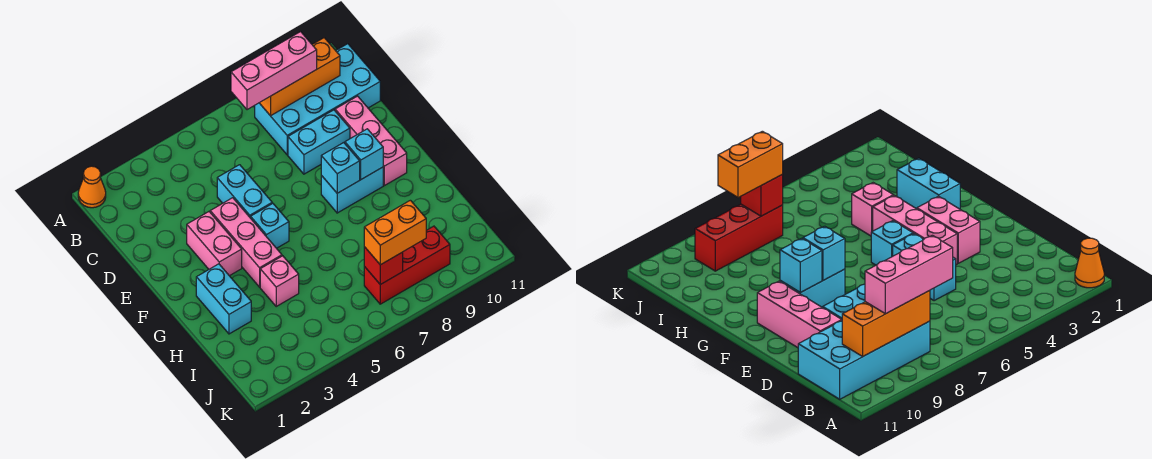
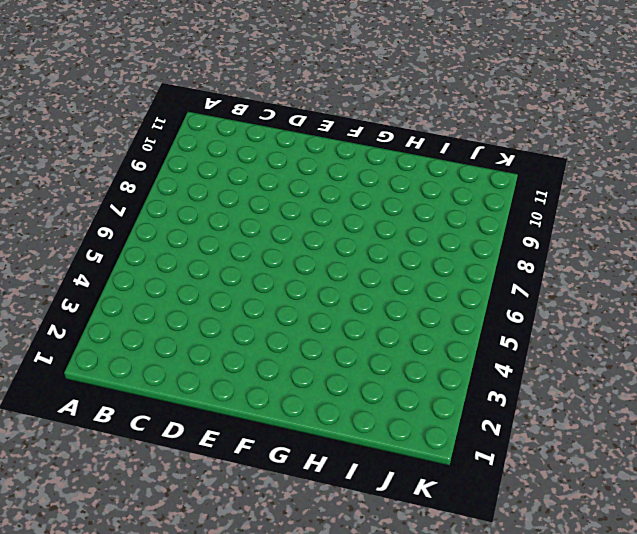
none -> orange cone A1 level 1
none -> cyan brick B8:C11 level 1
none -> cyan brick D5:E5 level 1

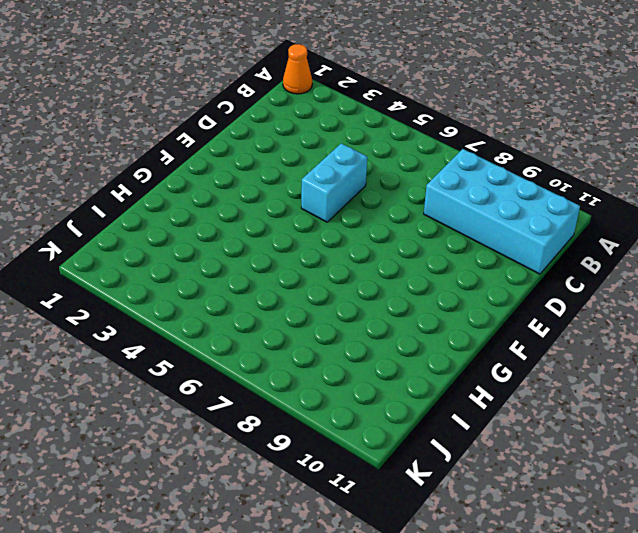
none -> cyan brick D8:D9 level 1
none -> pink brick D10:F10 level 1
none -> pink brick E3:F3 level 1

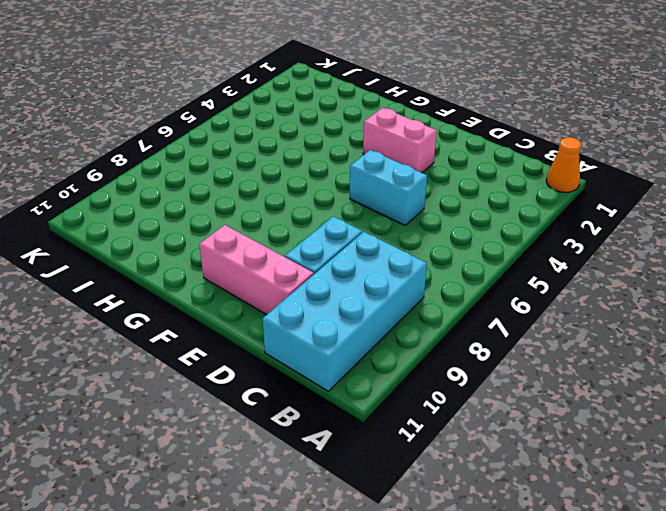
none -> pink brick E4:G4 level 1
none -> cyan brick F5 level 1
none -> cyan brick F8:F9 level 1

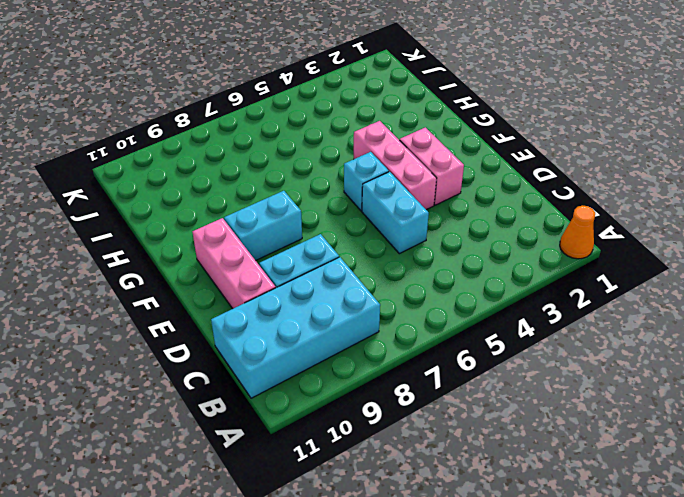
none -> cyan brick G2:H2 level 1
none -> pink brick H4 level 1
none -> red brick J7:J9 level 1

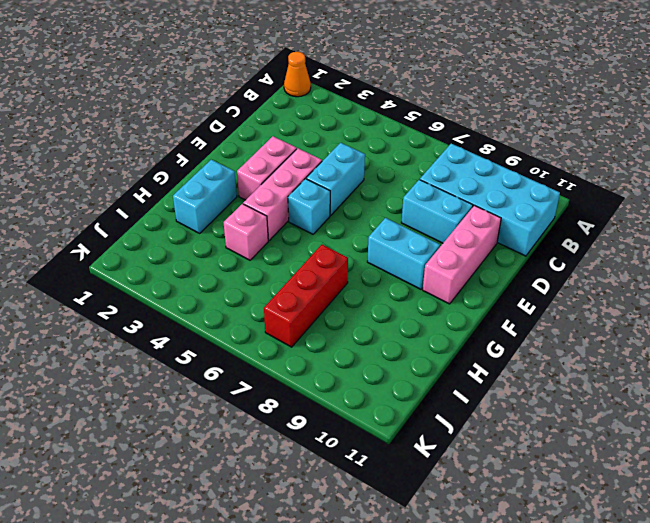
red brick H7:J7 level 1 -> red brick J7:J9 level 1
none -> orange brick B8:B10 level 2
none -> cyan brick F8 level 2
none -> cyan brick F9 level 2

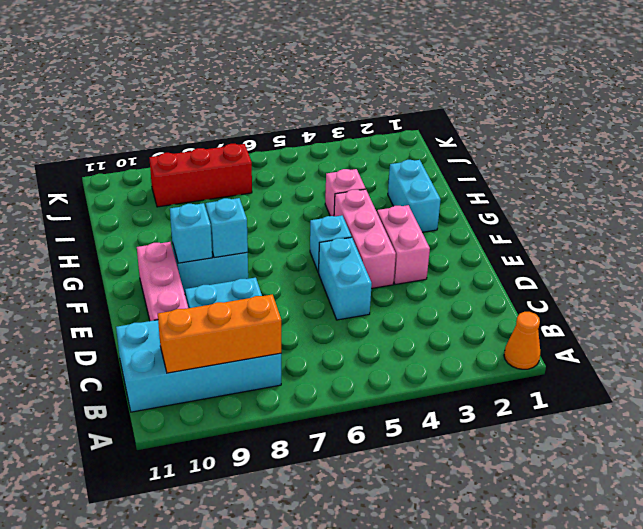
none -> red brick J7 level 2
none -> pink brick B7:B9 level 3
none -> orange brick J7:J8 level 3

